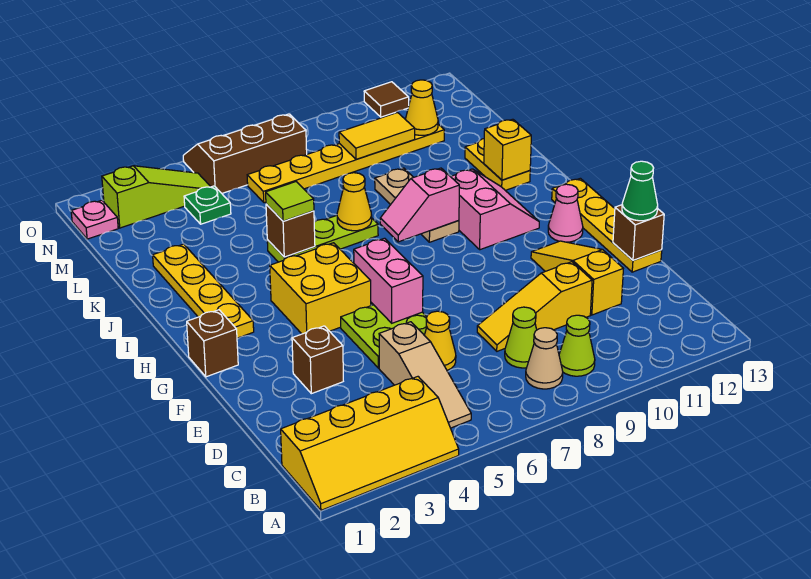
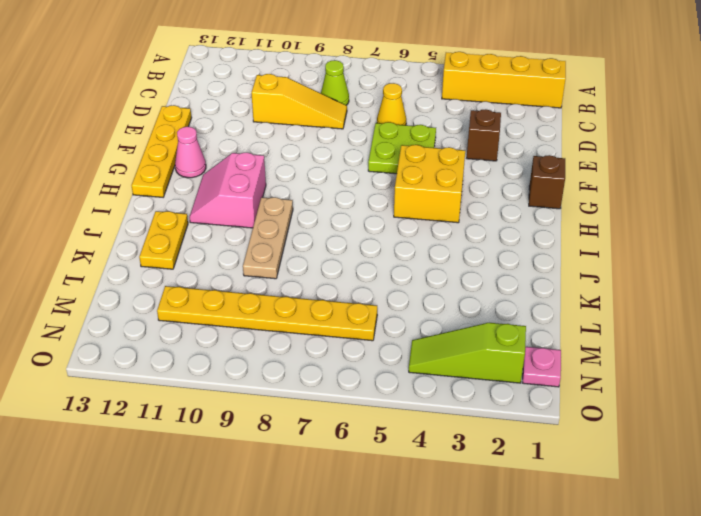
none -> tan slope B5:D5 level 1 top D
none -> tan cone B8 level 1
none -> lime cone B9 level 1
none -> yellow slope D11:F11 level 1 top D

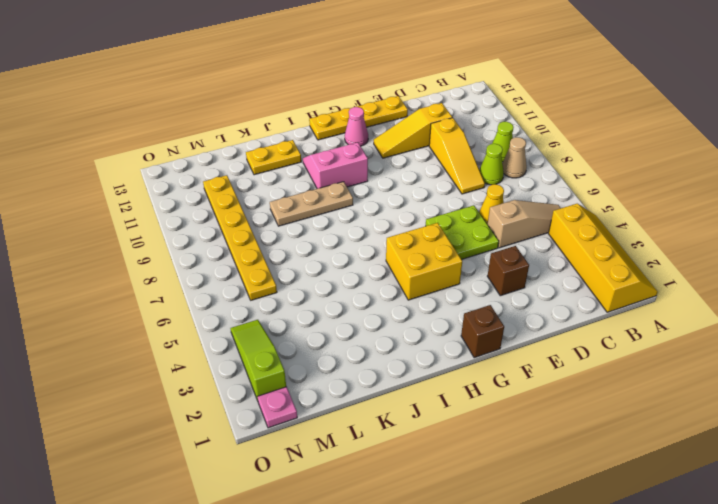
none -> yellow plate H2:K2 level 1
none -> lime plate J5:J7 level 1
none -> green plate M4 level 1
none -> brown slope N5:O7 level 1 top N

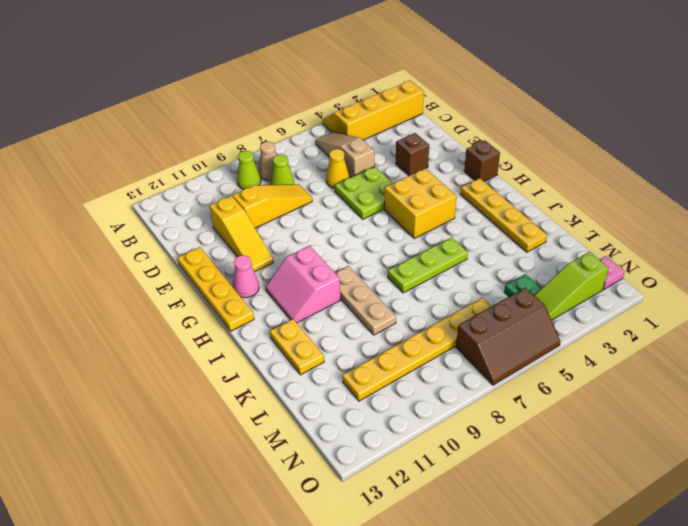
none -> brown tile O11 level 1
none -> brown brick E13 level 2
none -> pink brick F6:G6 level 2
none -> pink slope I8:I9 level 2 top 9

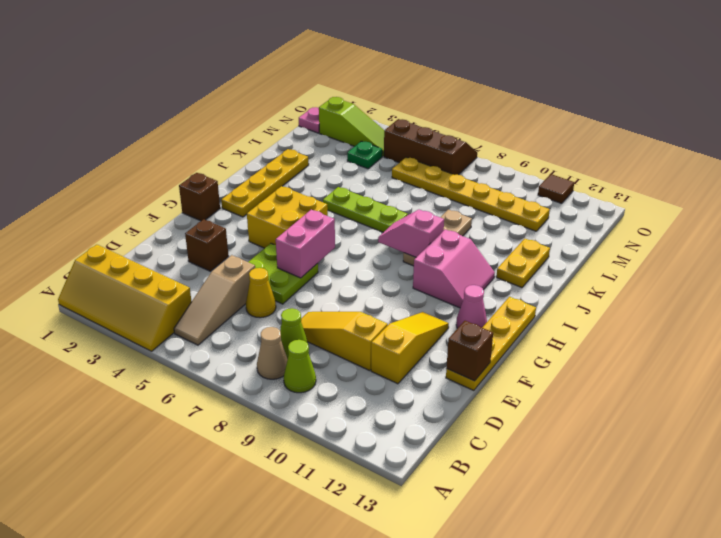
none -> brown brick J5 level 2
none -> yellow cone J7 level 2
none -> yellow brick J12 level 2
none -> yellow tile M9:M10 level 2

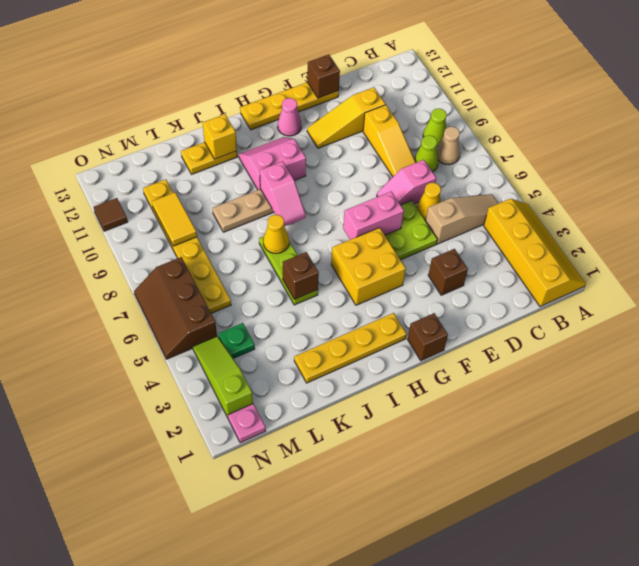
pink slope D7:E7 level 1 top D -> none
none -> yellow cone M11 level 2
none -> green cone E13 level 3
none -> lime tile J5 level 3

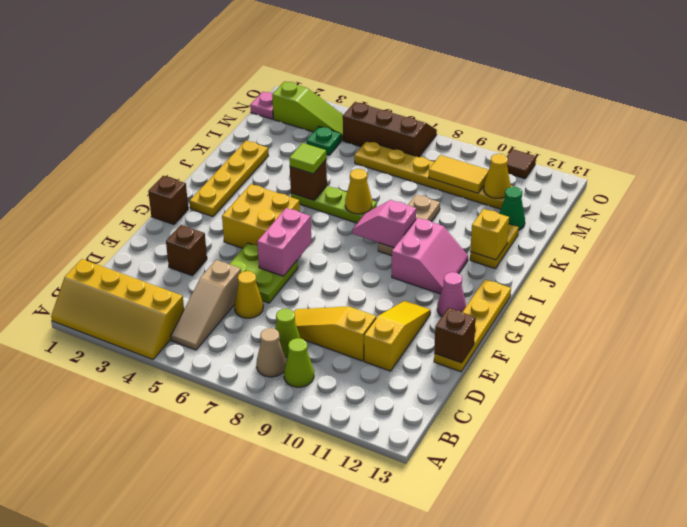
green cone L12 level 1 -> green cone E13 level 3

